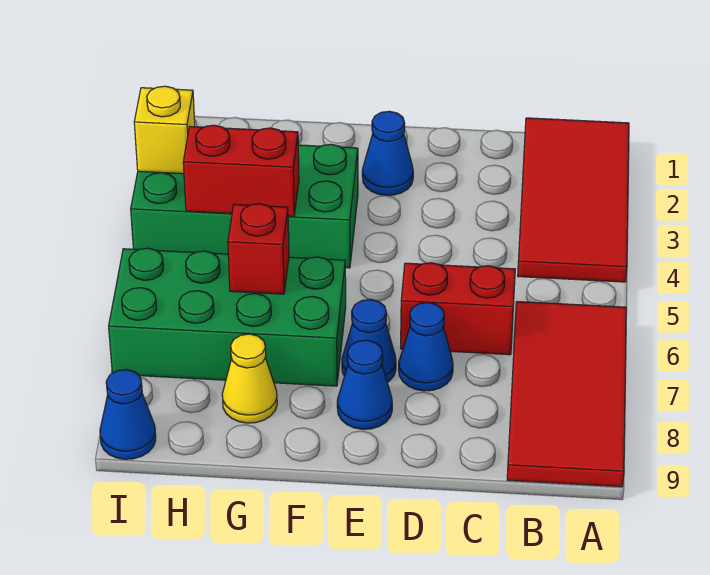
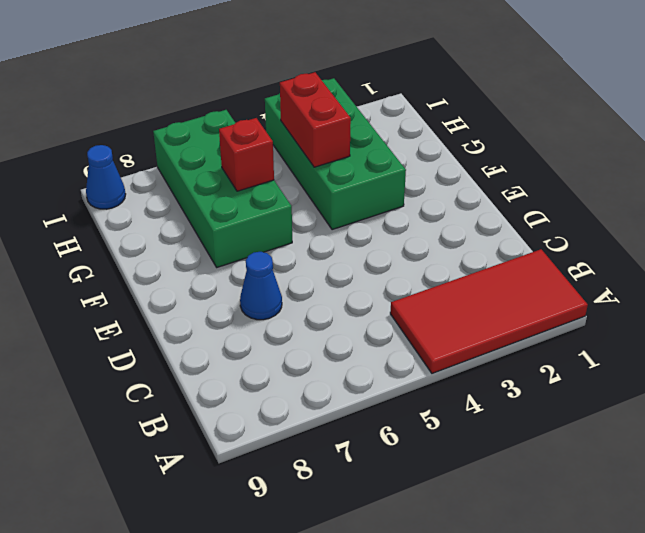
none -> red tile A6:B9 level 1
none -> red brick C6:D6 level 1
none -> blue cone E2 level 1

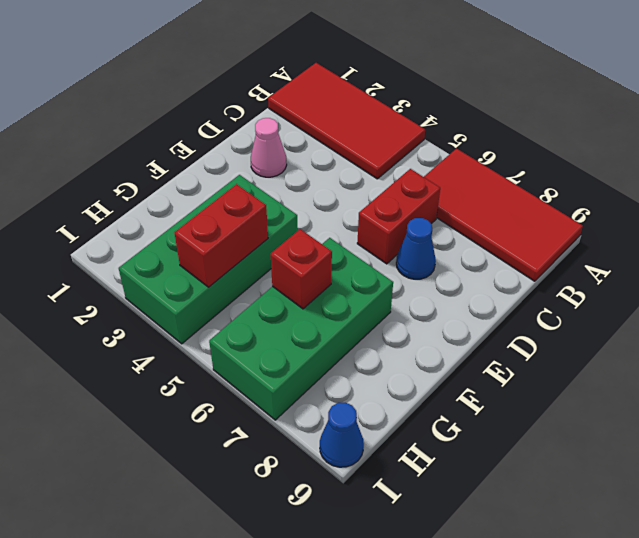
pink cone D2 level 1 -> none
none -> blue cone E2 level 1
none -> blue cone E7 level 1
none -> blue cone E8 level 1

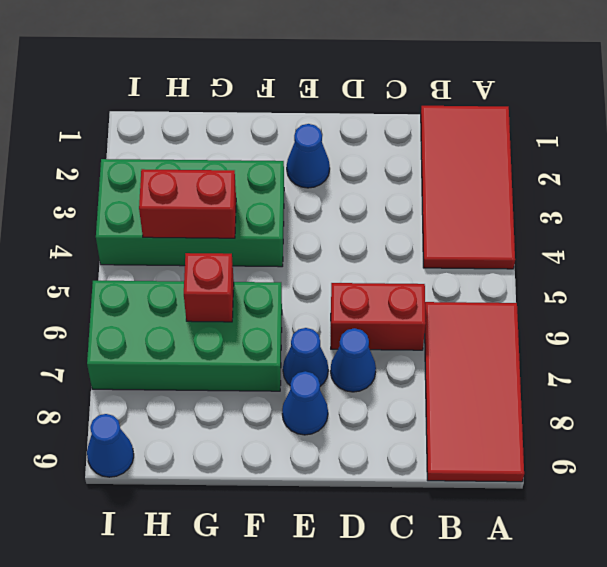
none -> yellow cone G8 level 1
none -> yellow brick I3 level 2

